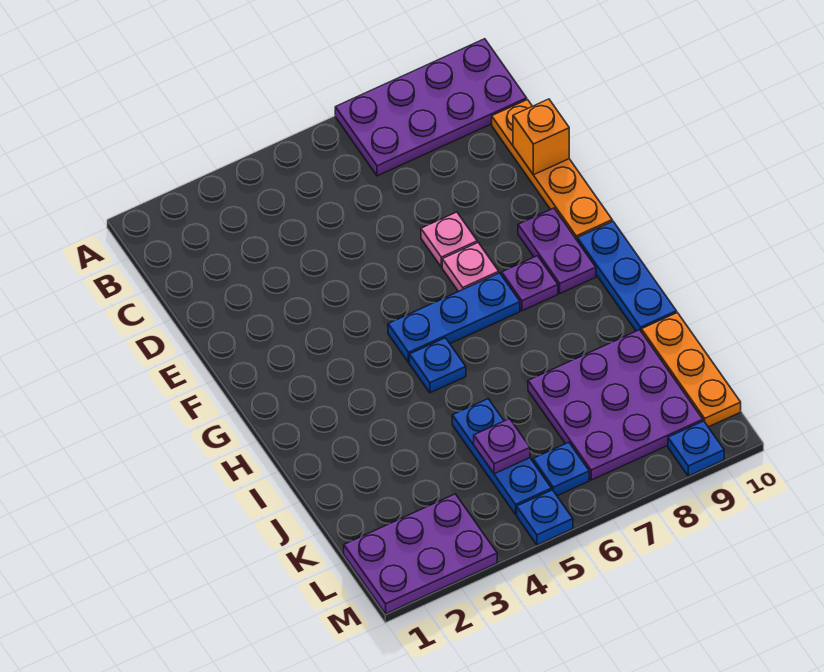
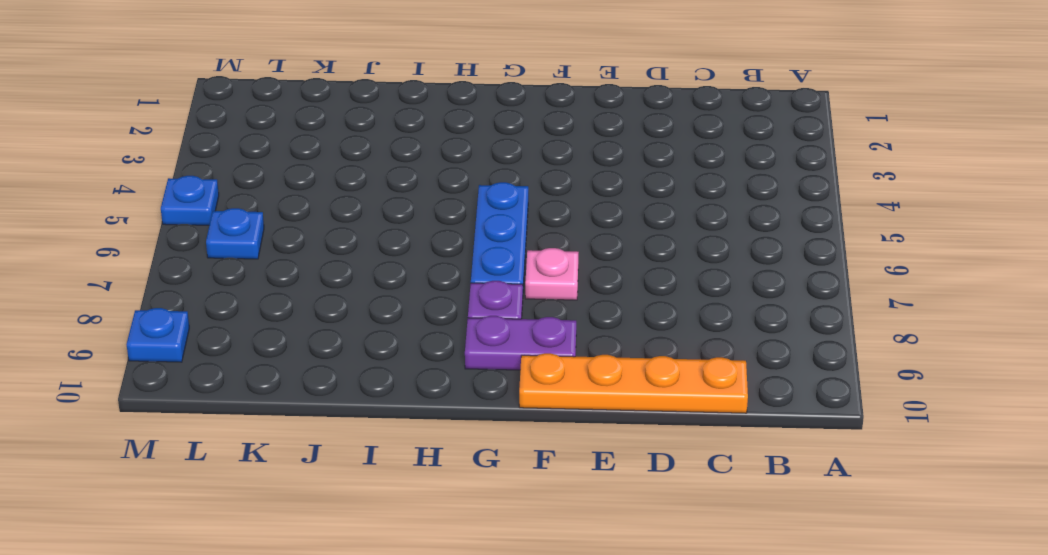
none -> purple plate A7:B10 level 1
none -> pink plate E7 level 1
none -> blue plate G10:I10 level 1

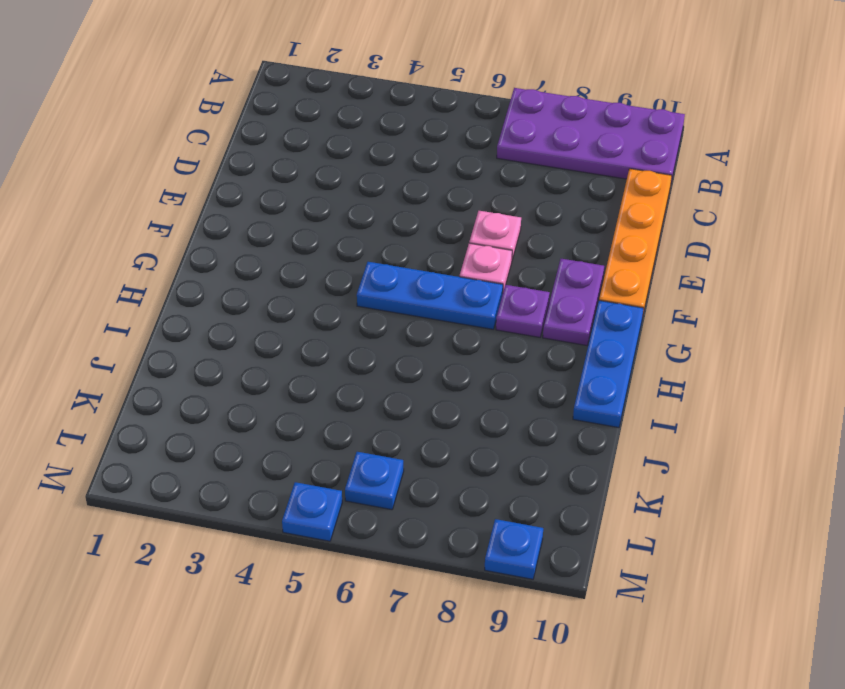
none -> blue plate H5 level 1
none -> blue plate J5:L5 level 1
none -> purple plate J7:L9 level 1

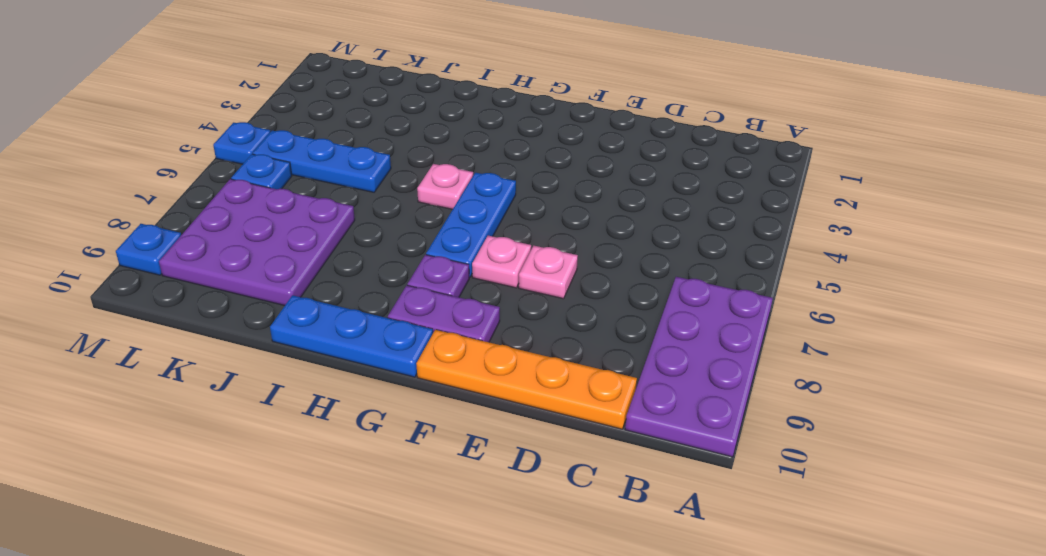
pink plate H5 level 1 -> blue plate H5 level 1
none -> orange plate J10:L10 level 1
none -> purple plate L1:M3 level 1
none -> orange brick D10 level 2

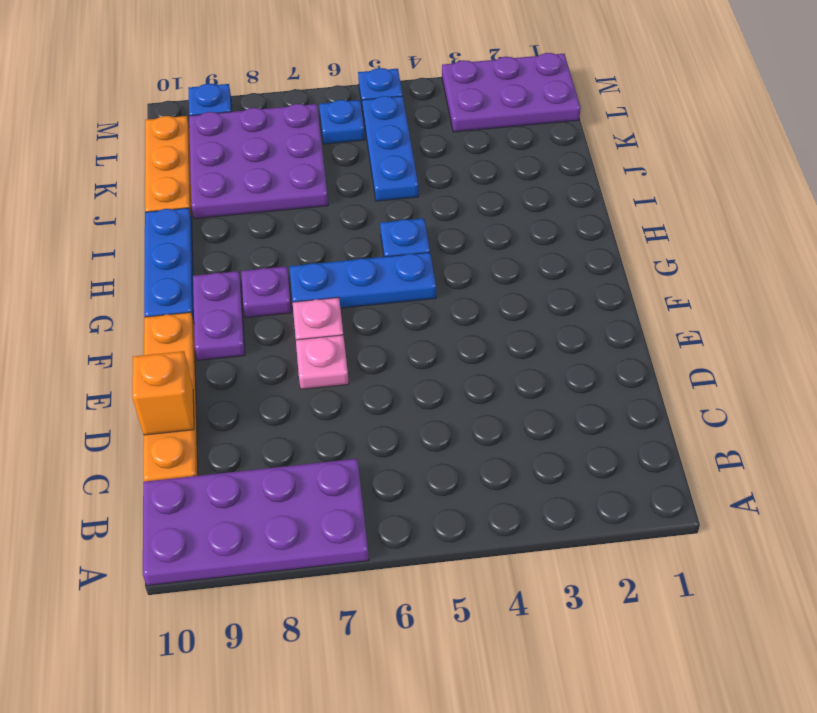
none -> purple plate K5 level 2

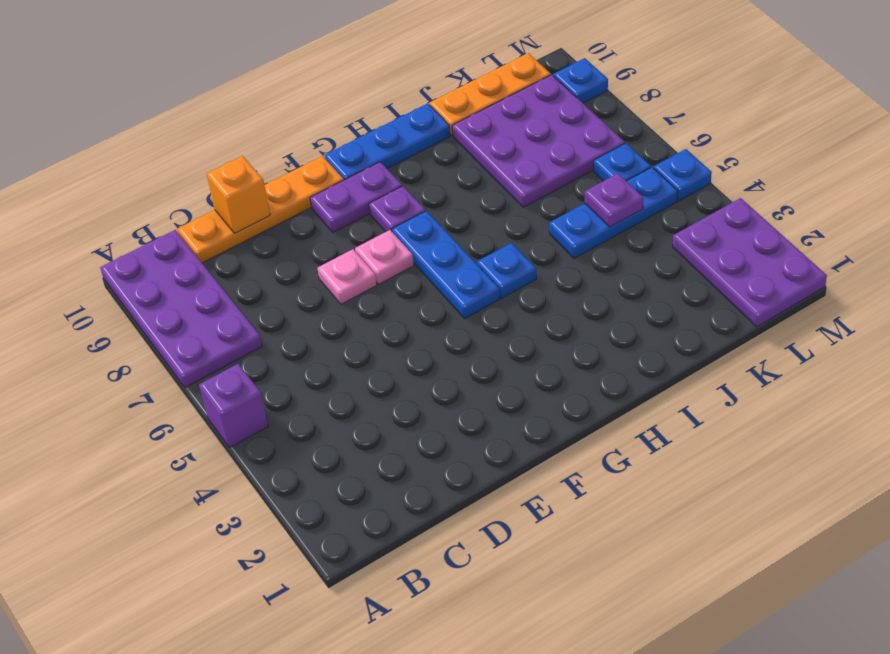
purple brick A5 level 1 -> none

